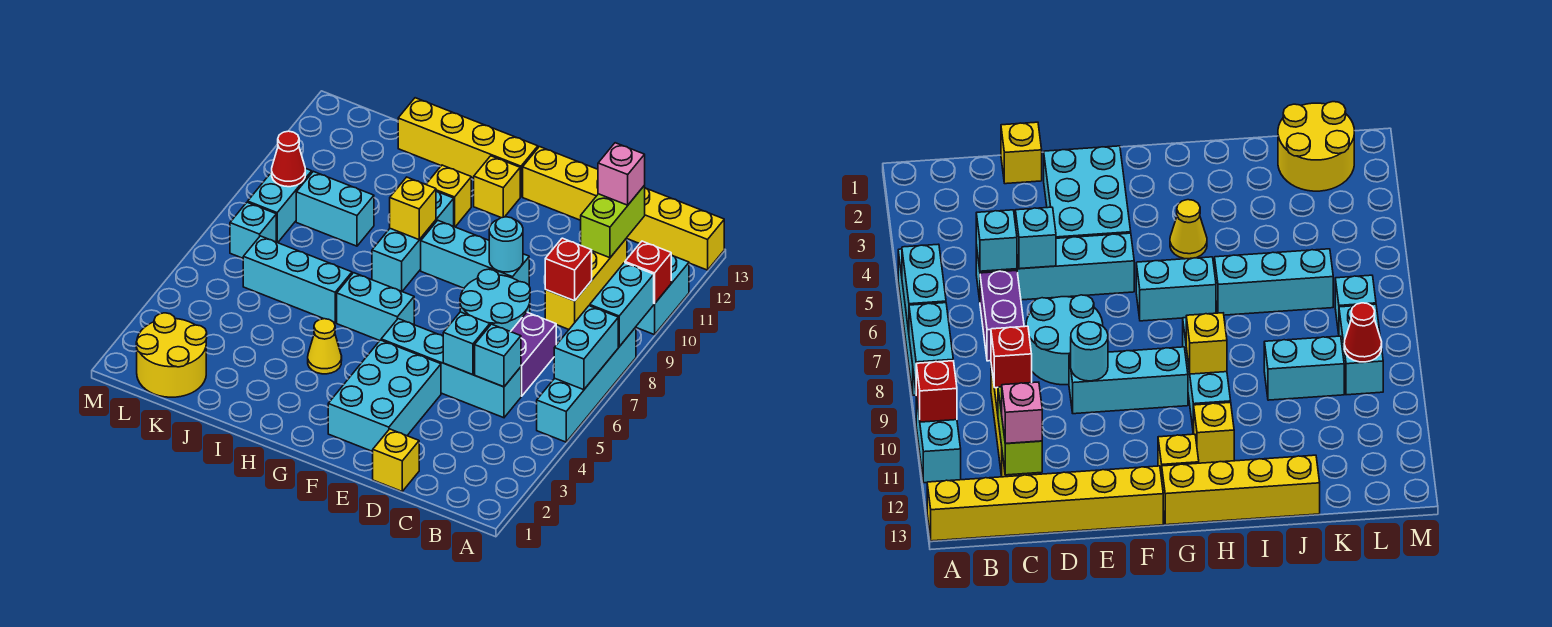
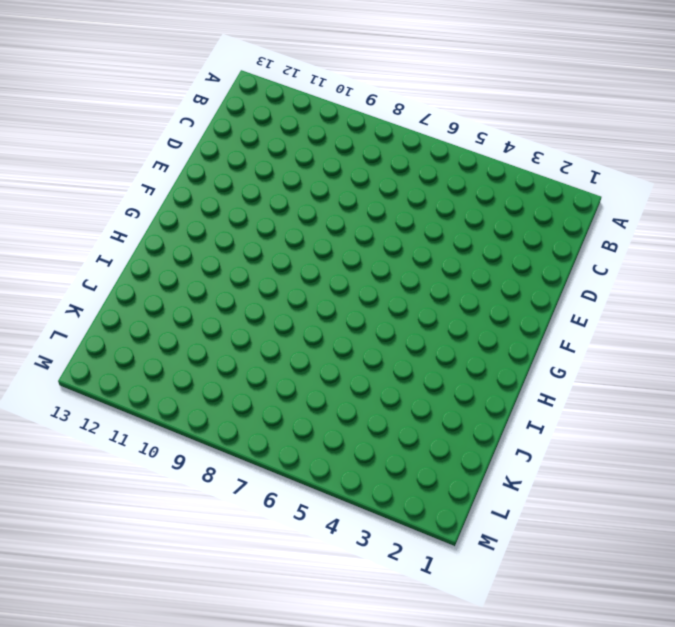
none -> cyan brick A5:A8 level 1
none -> cyan brick A10:A11 level 1
none -> yellow brick A13:F13 level 1
none -> cyan brick C5:F5 level 1

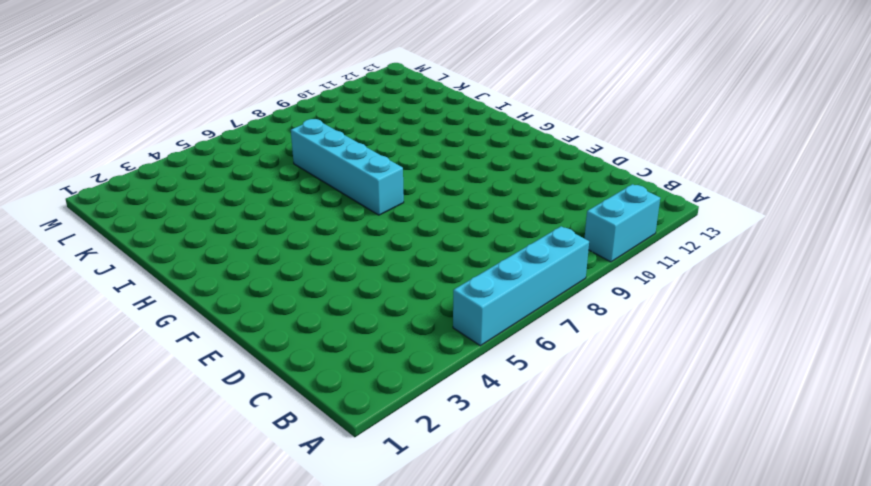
cyan brick G7:J7 level 1 -> cyan brick C5:F5 level 1
none -> yellow brick A13:F13 level 1
none -> purple brick C6:C7 level 1
none -> yellow brick C9:C11 level 1
none -> yellow brick D1 level 1

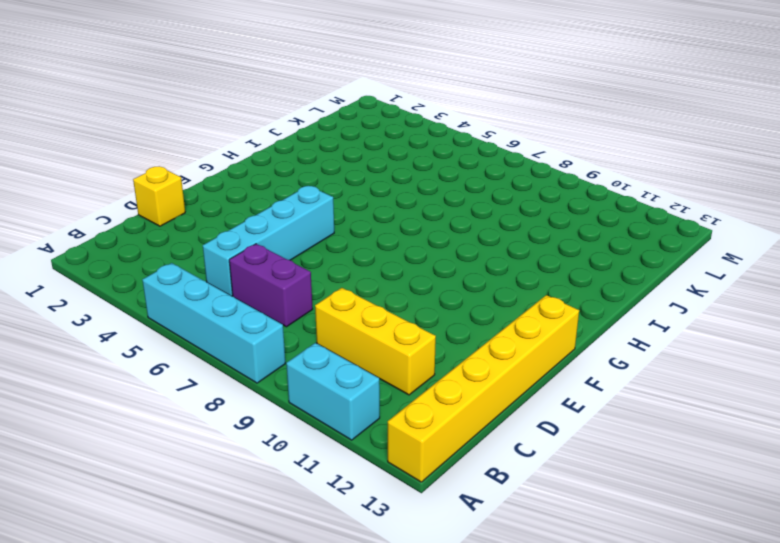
none -> cyan round brick D7:E8 level 1
none -> cyan brick E2:F4 level 1
none -> cyan brick E9:G9 level 1
none -> cyan brick G6:H6 level 1

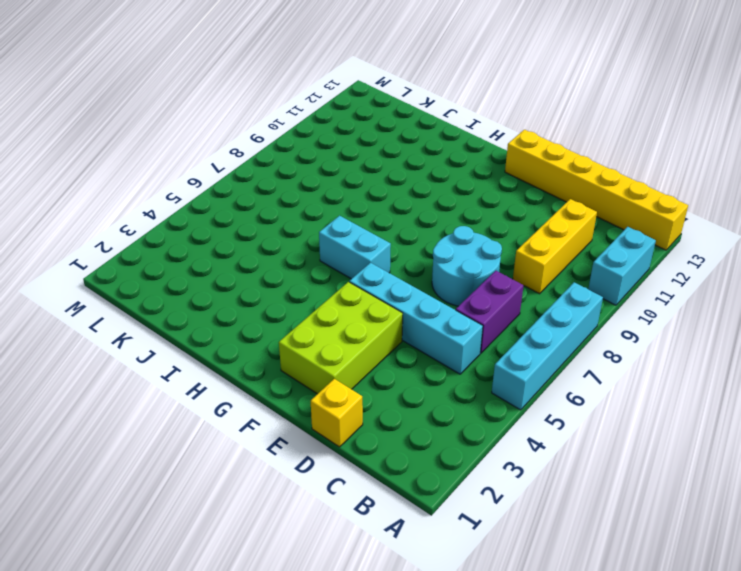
lime brick E2:F4 level 1 -> cyan brick E2:F4 level 1
none -> cyan brick E9:G9 level 1
none -> yellow brick G12 level 1
none -> yellow brick G13:J13 level 1
none -> yellow cone H4 level 1

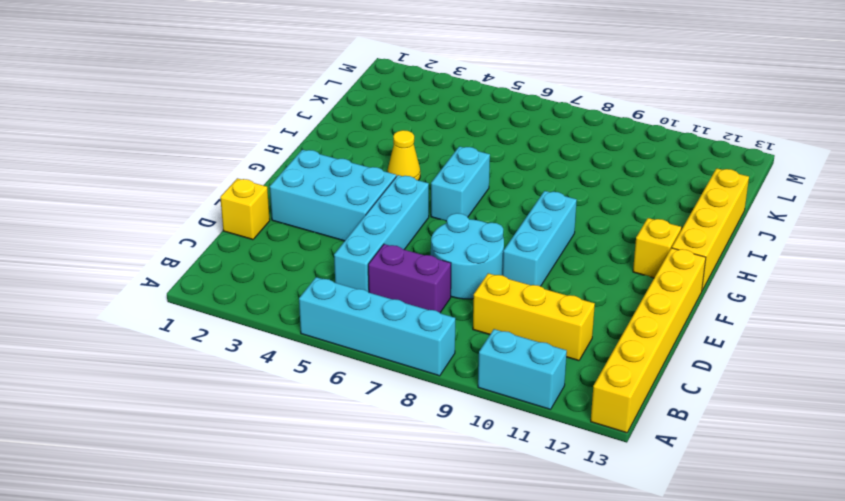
none -> cyan brick H8:H10 level 1
none -> yellow brick H11 level 1
none -> cyan brick I6:K6 level 1
none -> cyan brick J9:K9 level 1

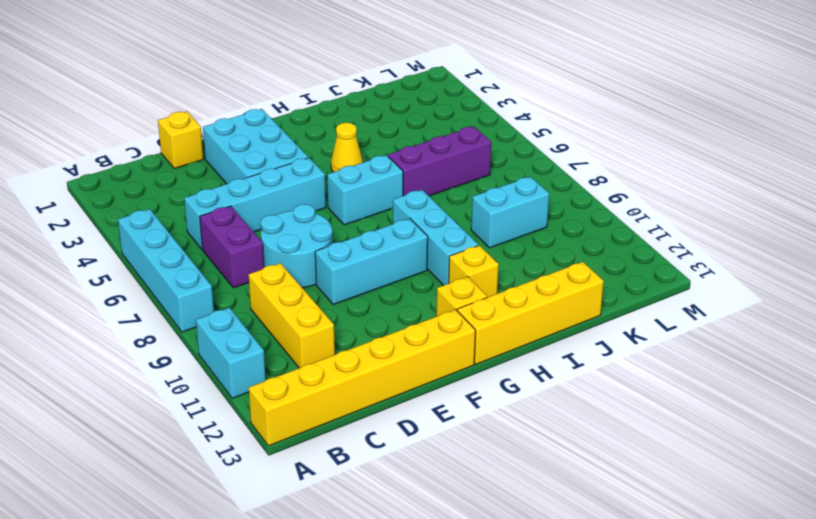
purple brick I6:K6 level 1 -> cyan brick I6:K6 level 1
none -> yellow round brick K1:L2 level 1
none -> cyan brick L7 level 1
none -> cyan brick L8:L9 level 1
none -> cyan brick A6:A7 level 2

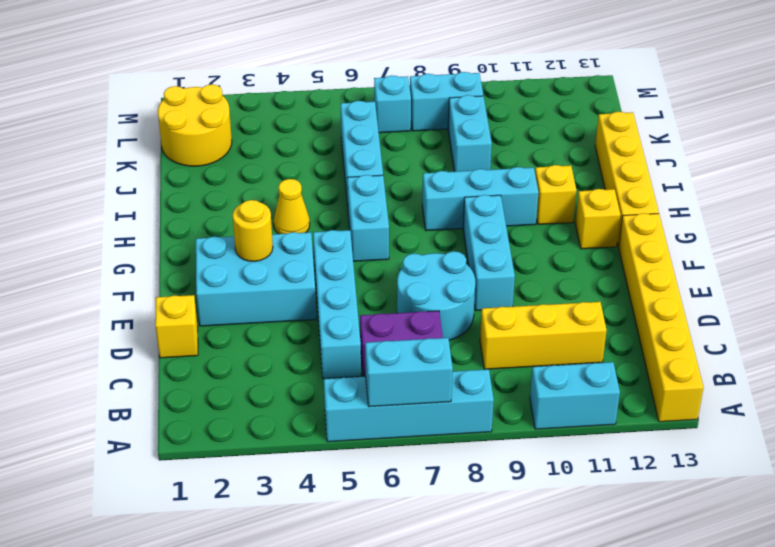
yellow round brick F3 level 2 -> none
none -> cyan brick A8:A9 level 2
none -> red brick A10 level 2
none -> cyan brick C5 level 2
none -> red brick C9 level 2

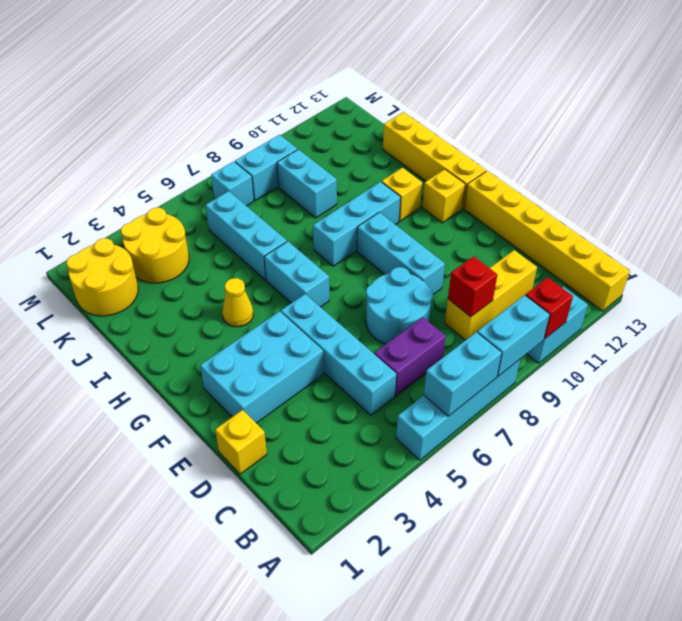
yellow round brick K3:L4 level 1 -> none
none -> cyan brick C5 level 2
none -> lime brick C11:C12 level 2
none -> cyan brick D5 level 2
none -> cyan round brick E9 level 2

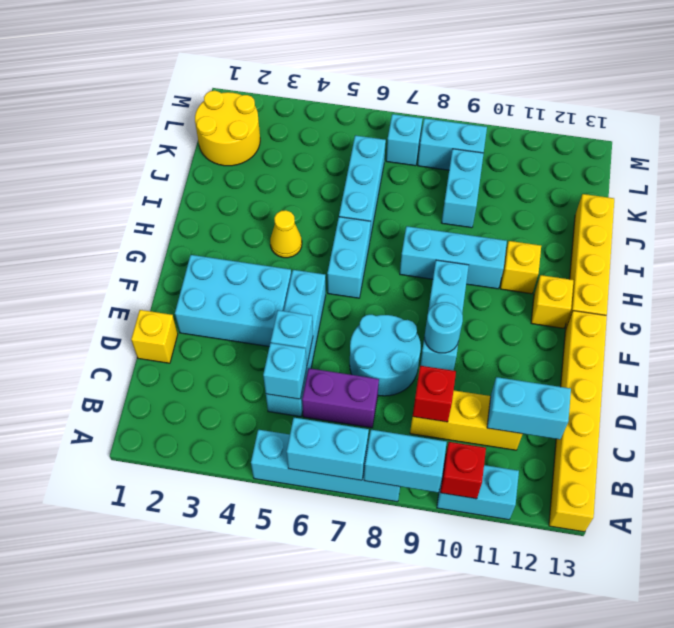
cyan brick C11:C12 level 2 -> lime brick C11:C12 level 2
none -> yellow brick H9 level 2
none -> red cone L9 level 2
none -> pink brick C12 level 3

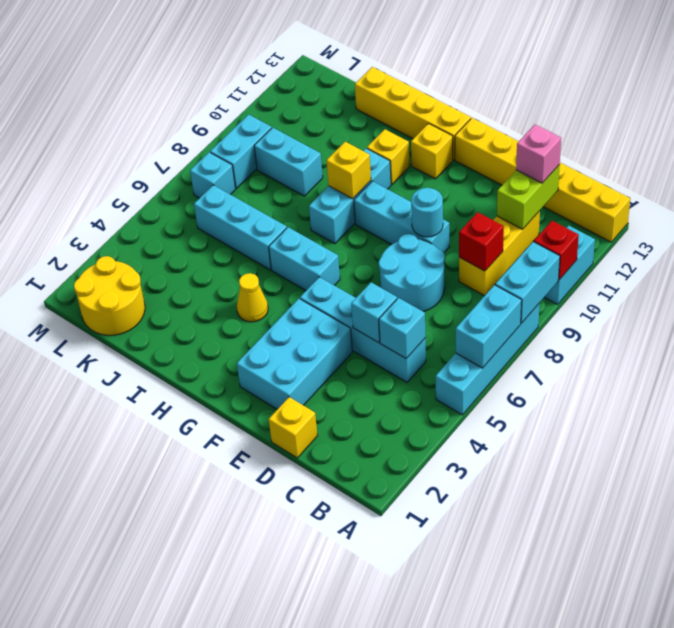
none -> purple brick C6:C7 level 1
none -> red cone L9 level 2

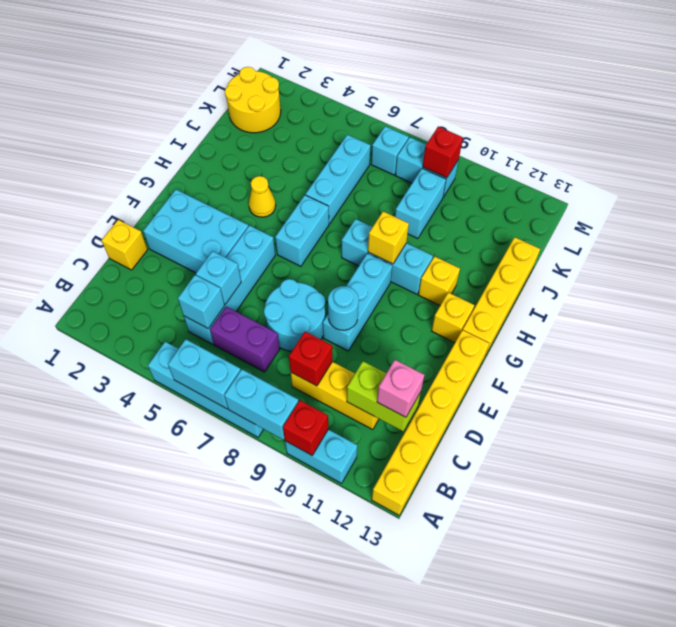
red brick L9 level 2 -> red cone L9 level 2

